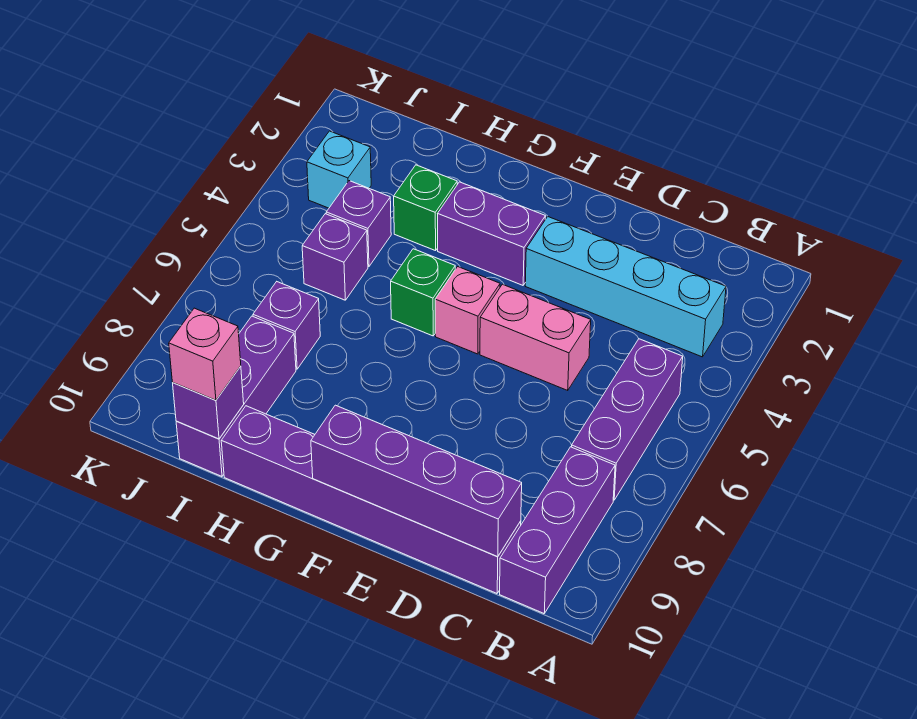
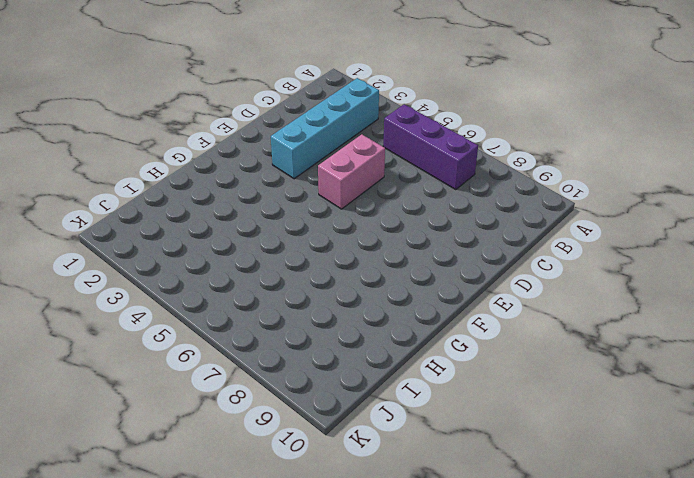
none -> purple brick B8:B10 level 1
none -> purple brick C10:H10 level 1
none -> purple brick F3:G3 level 1

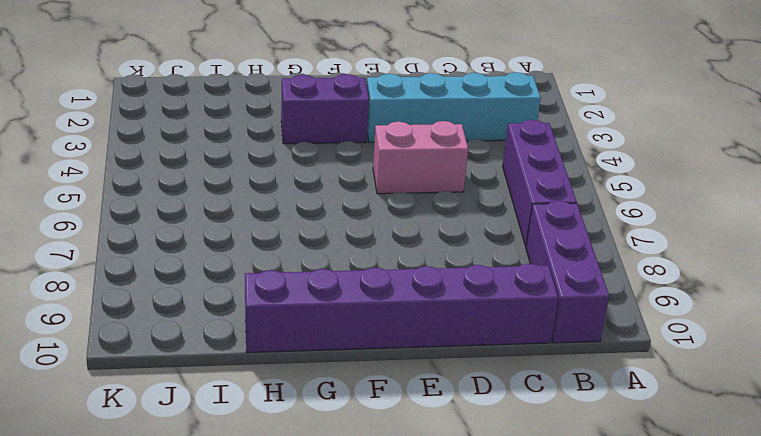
none -> pink brick F5 level 1
none -> green brick G5 level 1
none -> green brick H3 level 1

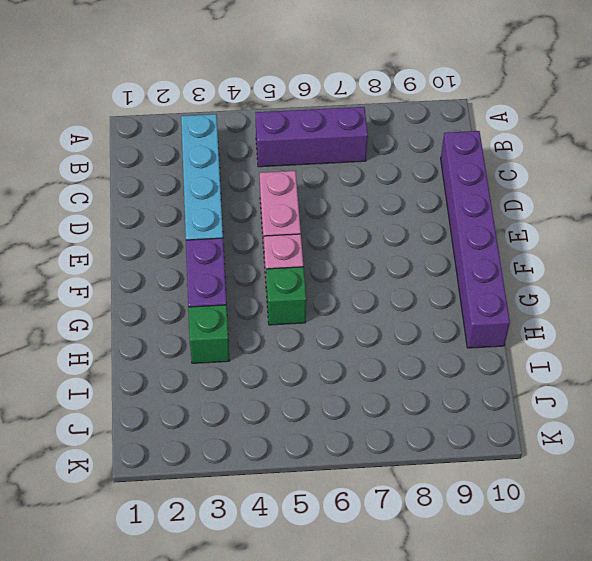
none -> purple brick B8:B10 level 1
none -> purple brick I4 level 1
none -> purple brick I5 level 1

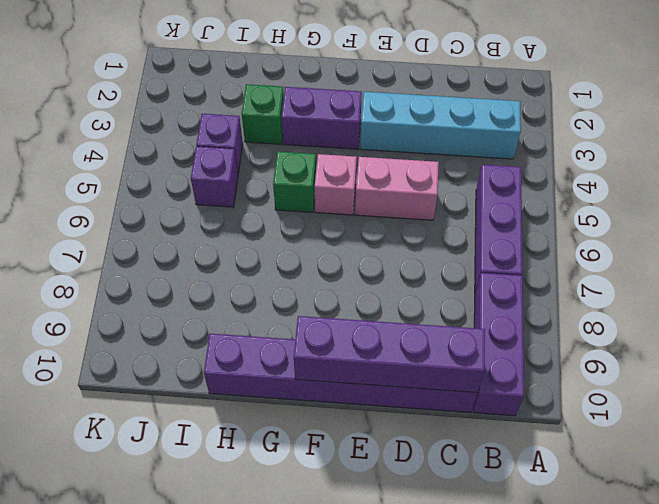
none -> purple brick I7 level 1
none -> purple brick I8:I10 level 1
none -> cyan brick J3 level 1

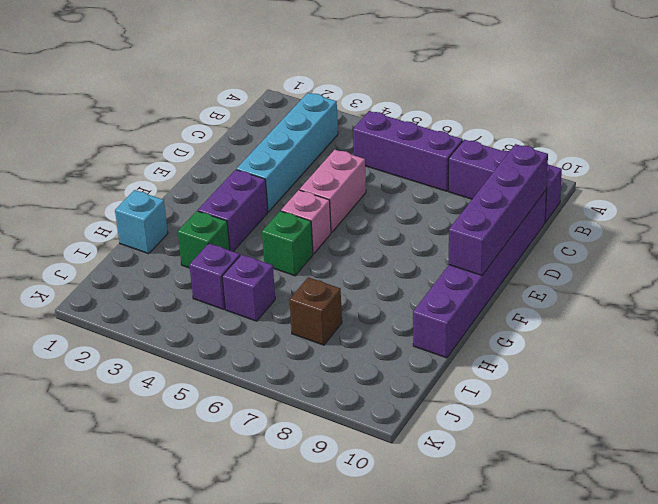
cyan brick H1 level 1 -> cyan brick J3 level 1
brown brick I7 level 1 -> purple brick I7 level 1
none -> purple brick I8:I10 level 1
none -> purple brick I10 level 2
none -> pink brick I10 level 3

